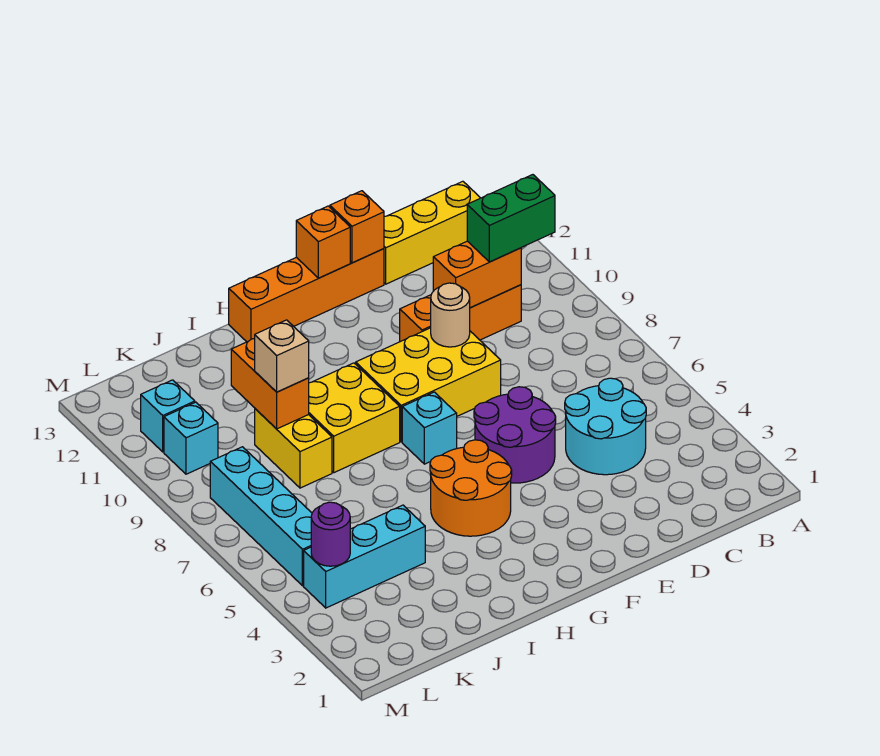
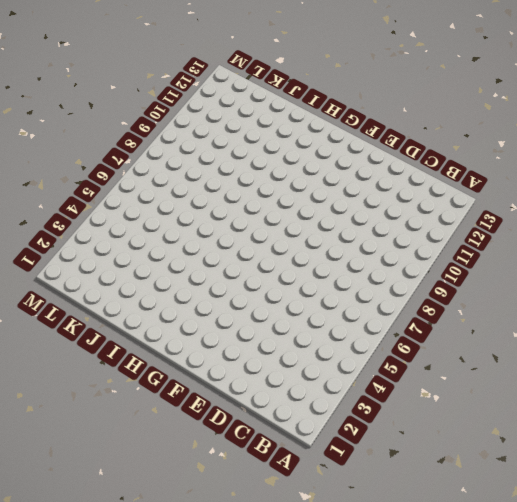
none -> yellow brick B13:D13 level 1
none -> cyan round brick C4:D5 level 1
none -> orange brick C10:E10 level 1

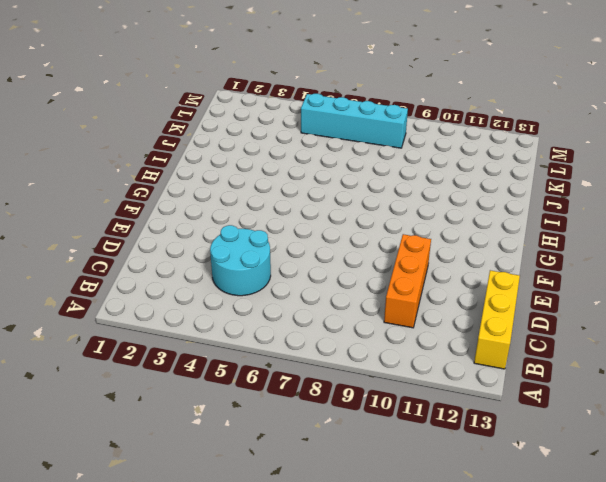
none -> purple round brick E5:F6 level 1
none -> yellow brick E8:G9 level 1
none -> orange brick E13:H13 level 1

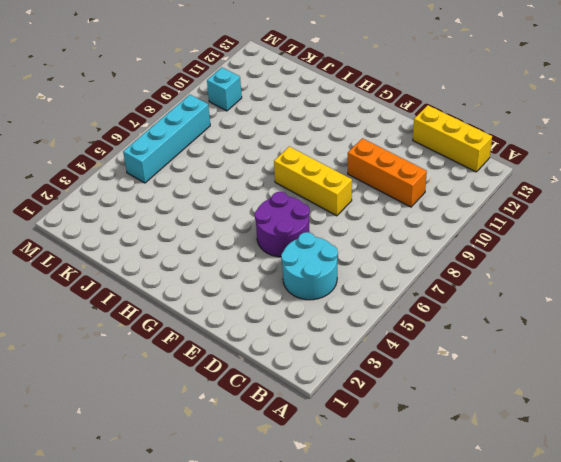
yellow brick E8:G8 level 1 -> yellow brick E8:G9 level 1
none -> orange brick E13:H13 level 1
none -> orange round brick G4:H5 level 1
none -> cyan brick G7 level 1

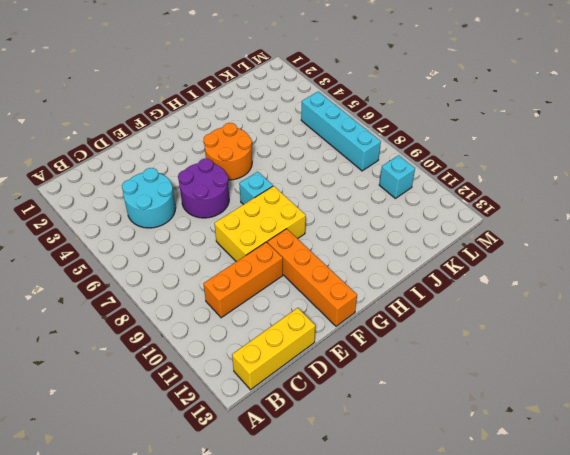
orange brick F10:F13 level 1 -> orange brick E13:H13 level 1
none -> yellow brick H8:I9 level 1
none -> cyan brick J4:L4 level 1
none -> yellow brick J8:J9 level 1

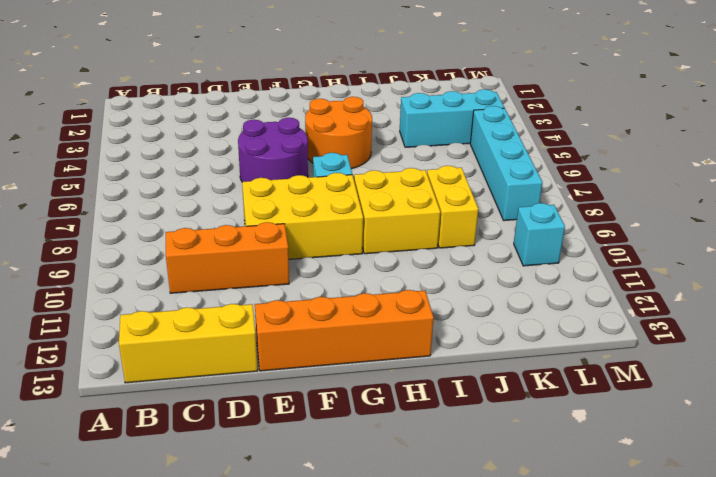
none -> cyan round brick C4:D5 level 1
none -> cyan brick L11 level 1
none -> orange brick C10:D10 level 2

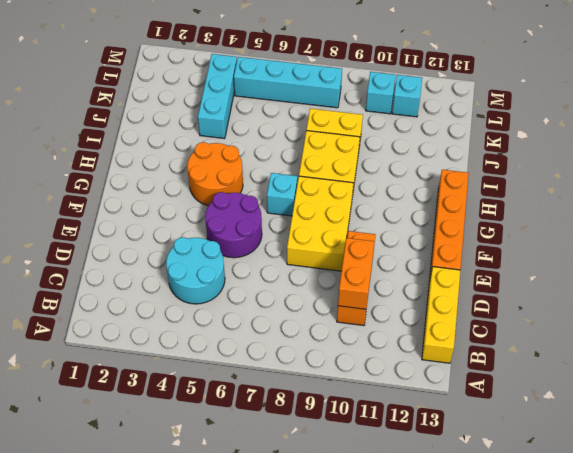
none -> tan round brick E9 level 2
none -> orange brick E13 level 2
none -> orange brick F13 level 2

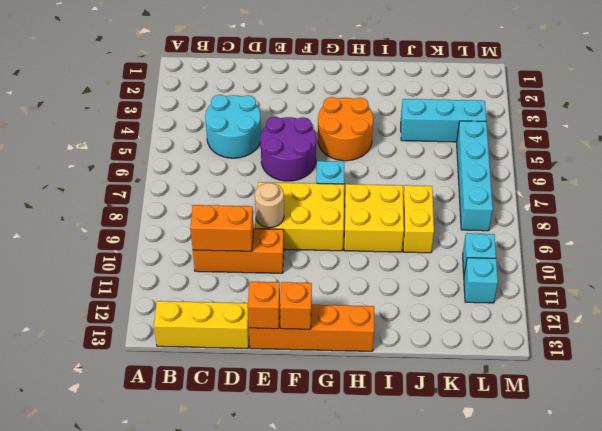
none -> orange brick J9:J10 level 2
none -> purple round brick L4 level 2
none -> green brick B10:C10 level 3

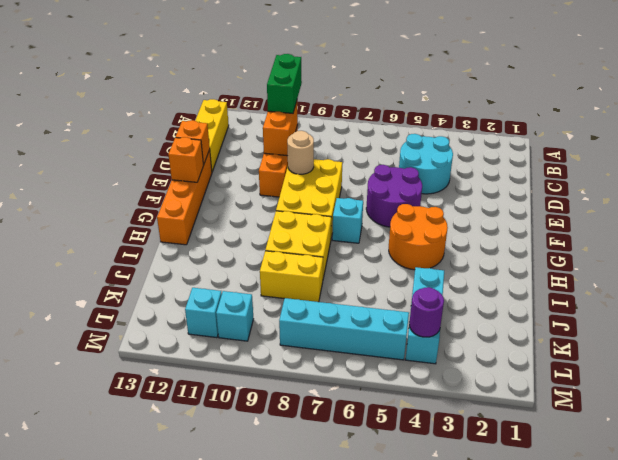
none -> orange brick J9:J10 level 2
none -> tan brick J9 level 3

